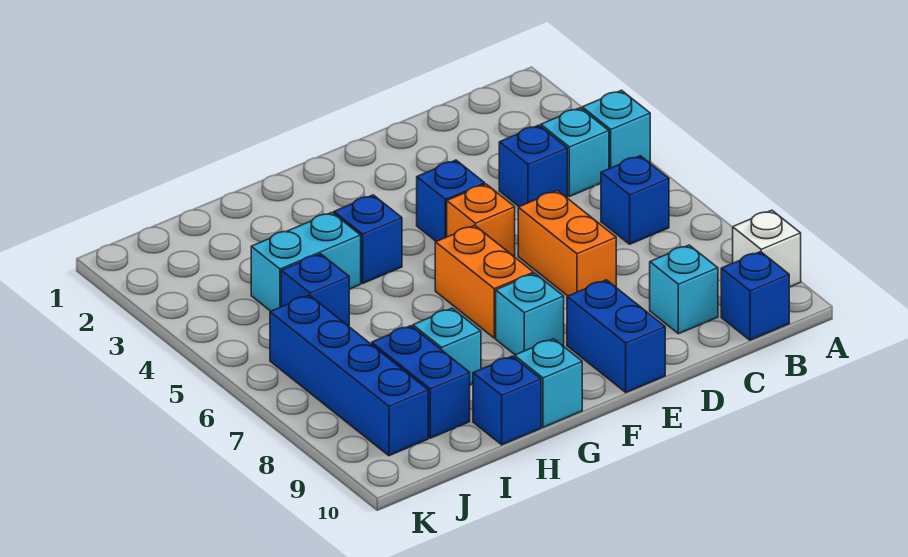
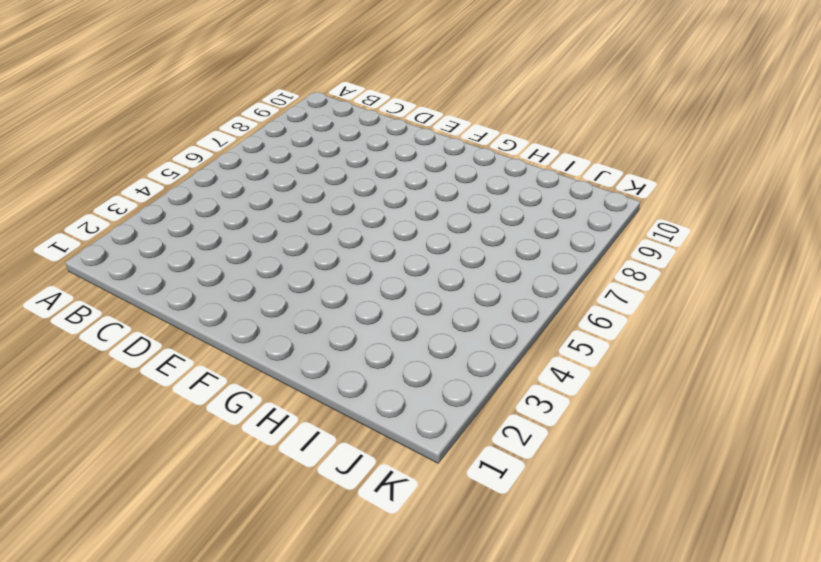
none -> cyan brick A4 level 1
none -> white brick A9 level 1
none -> cyan brick B4 level 1

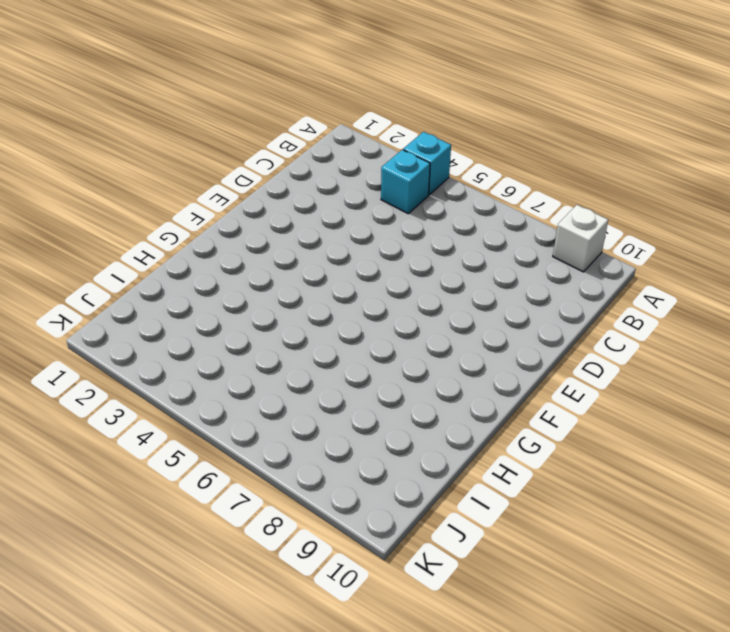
none -> blue brick B6 level 1
none -> blue brick B10 level 1
none -> blue brick C4 level 1

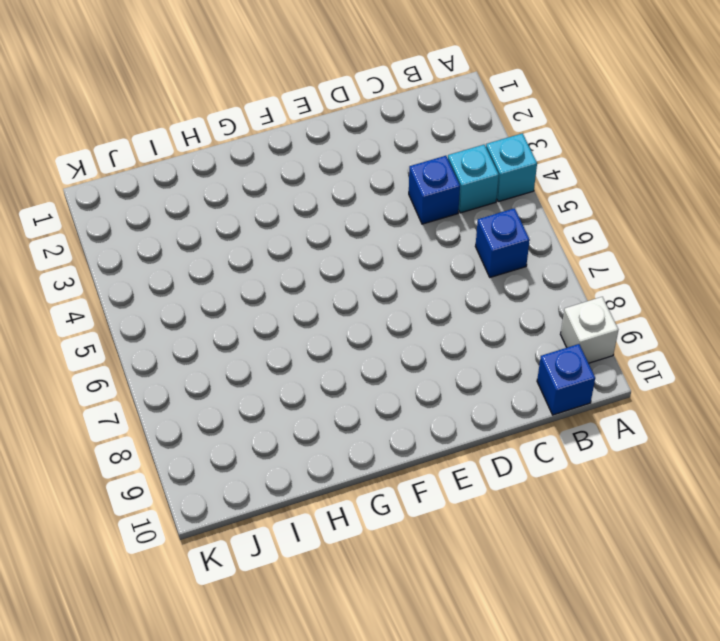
none -> cyan brick C9 level 1
none -> orange brick D6:D7 level 1
none -> blue brick E4 level 1

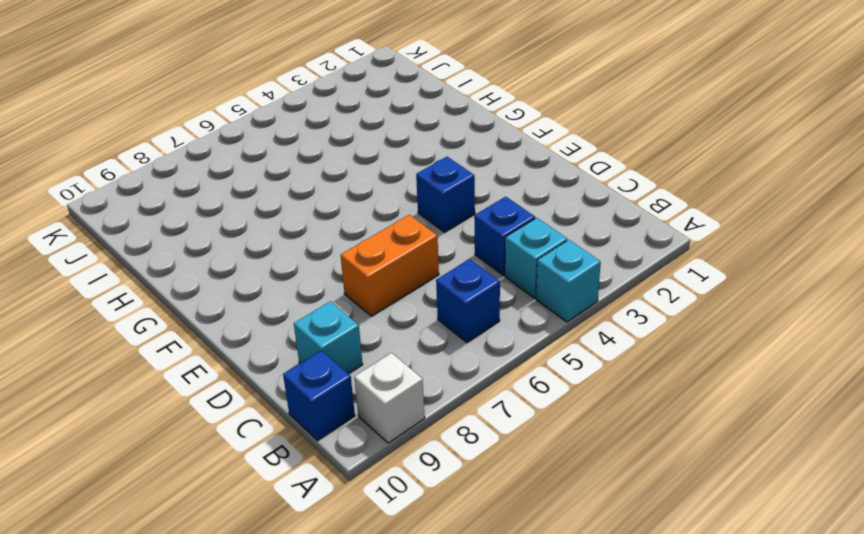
none -> orange brick E5 level 1
none -> blue brick E9:E10 level 1
none -> orange brick F6:F7 level 1

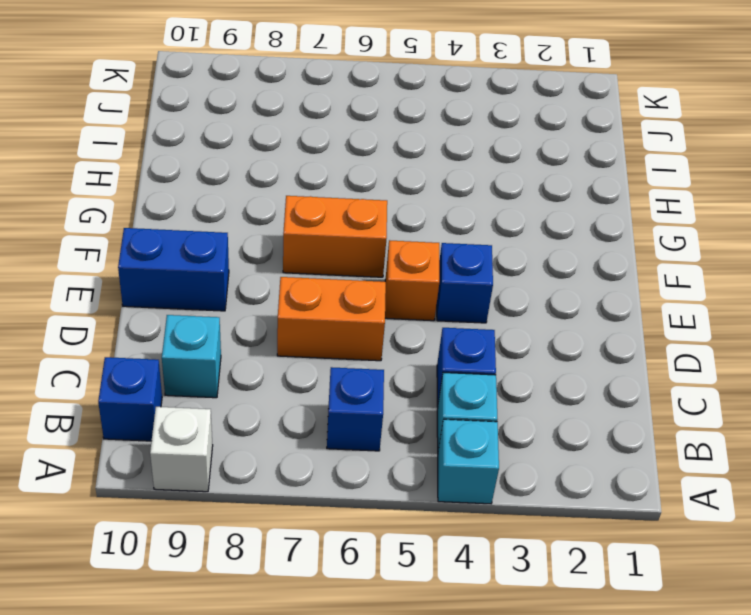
none -> cyan brick F8 level 1
none -> blue brick G4 level 1
none -> cyan brick G10 level 1

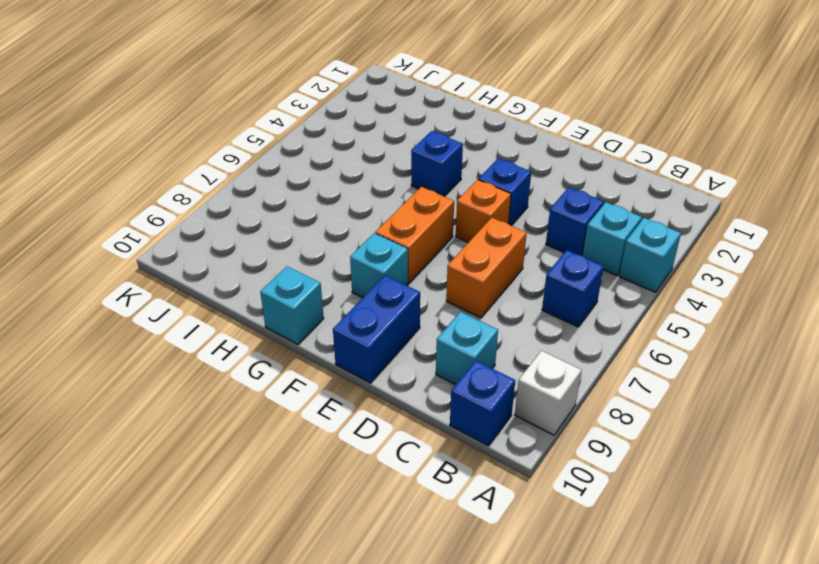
none -> cyan brick H4:I4 level 1
none -> cyan brick H8 level 1
none -> blue brick H10 level 1

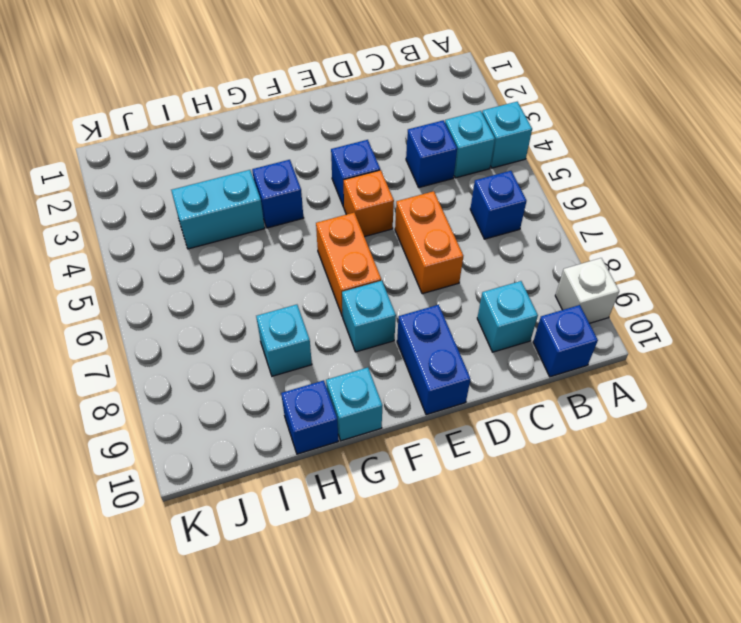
none -> blue brick I5 level 1
none -> blue brick I8:I9 level 1
none -> blue brick J6:J9 level 1

